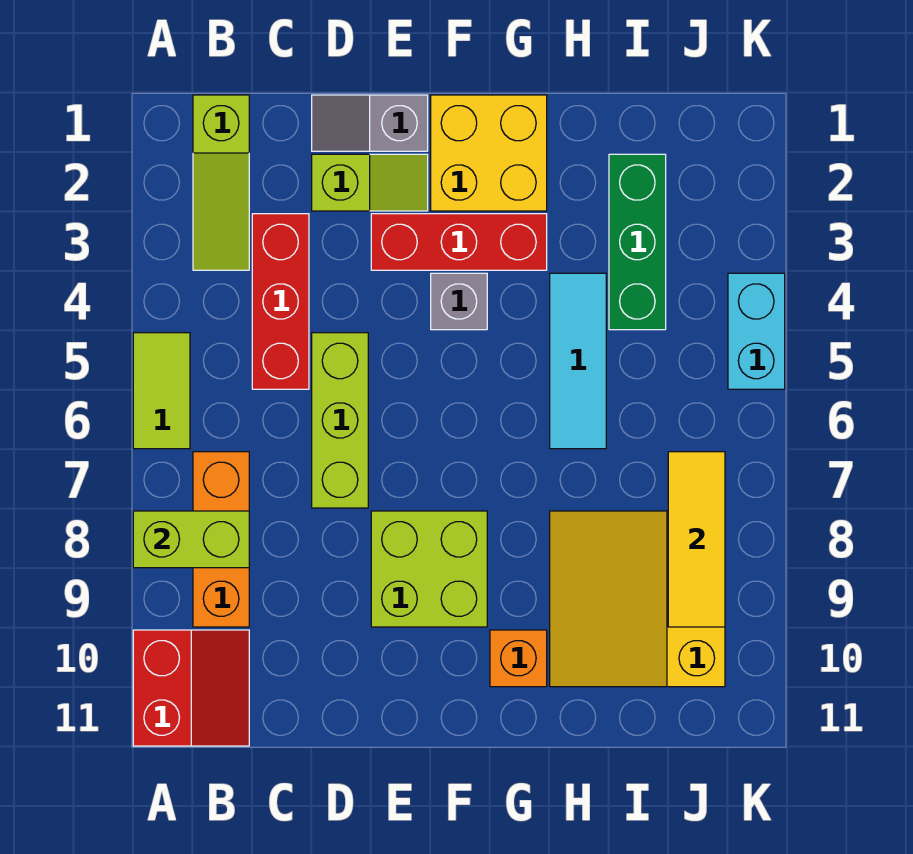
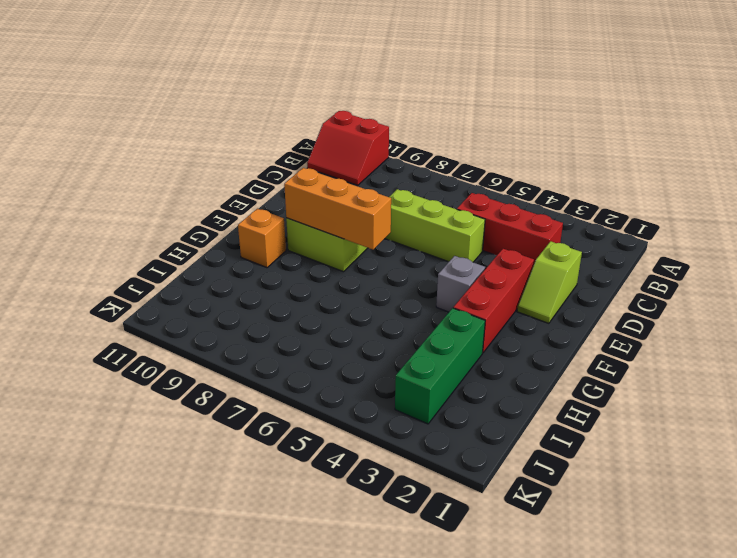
orange brick F7:F9 level 2 -> orange brick B7:B9 level 1
green brick H3:J3 level 1 -> green brick I2:I4 level 1
none -> lime tile A5:A6 level 1
none -> lime slope B1:B3 level 1 top 1
none -> grey slope D1:E1 level 1 top E

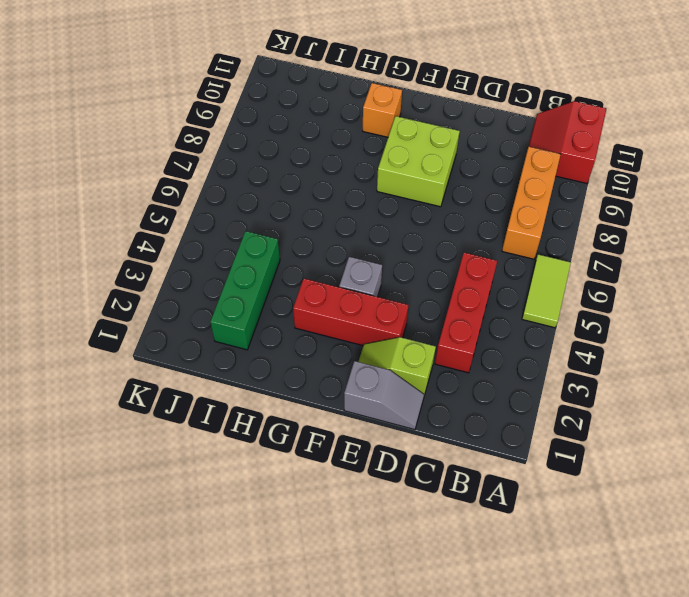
none -> lime slope B1:B3 level 1 top 1
none -> lime brick D5:D7 level 1
none -> yellow brick F1:G2 level 1

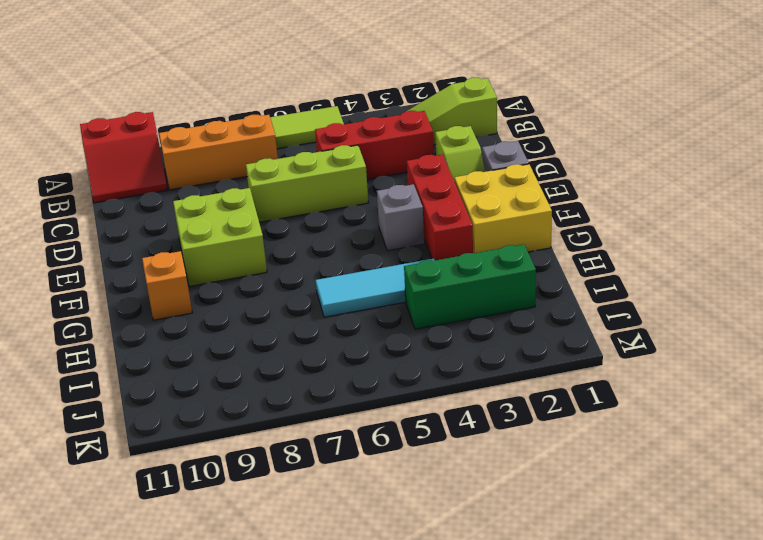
none -> yellow slope H8:J10 level 1 top J
none -> cyan brick K4:K5 level 1
none -> lime brick A8:B8 level 2

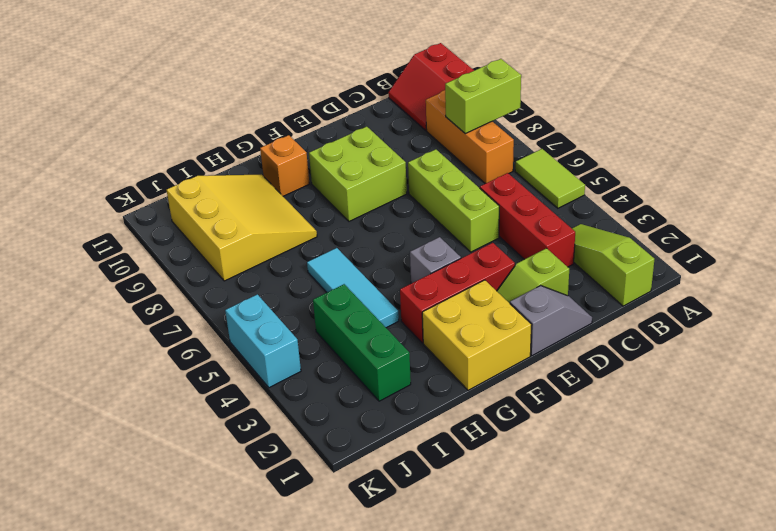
none -> yellow tile J7:J9 level 2

